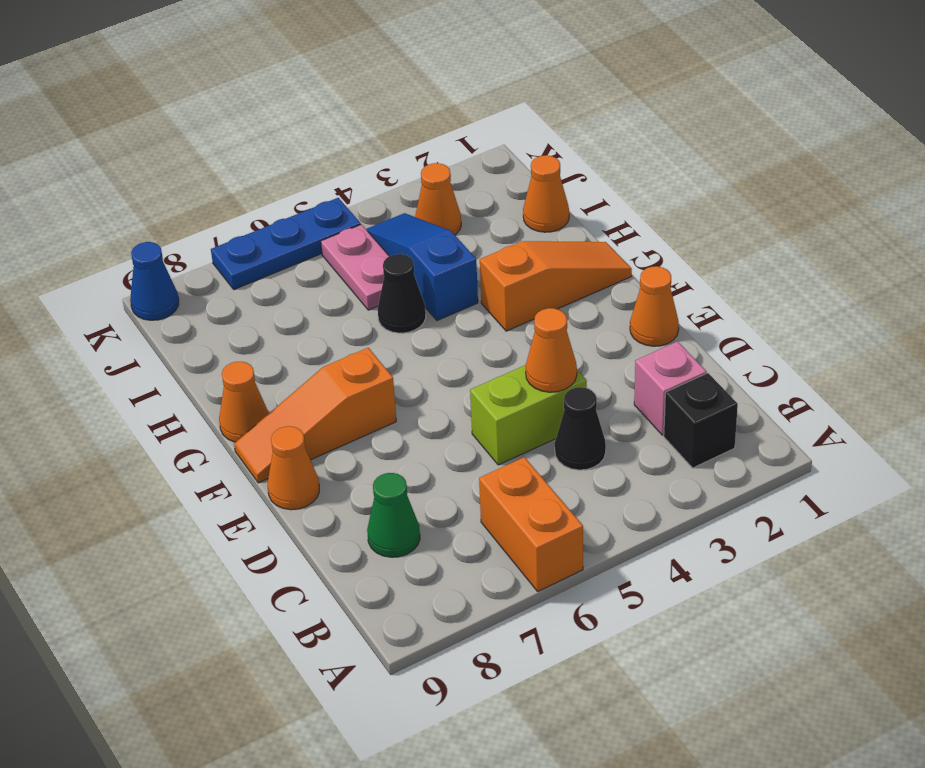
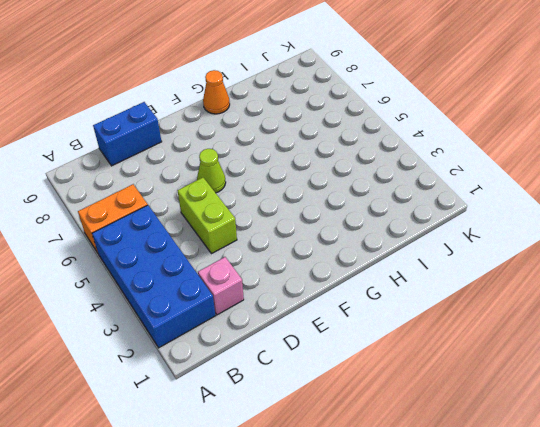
blue brick A2:B5 level 1 -> black brick B2 level 1
blue brick C9:D9 level 1 -> none
lime cone E6 level 1 -> none
none -> black cone C4 level 1
none -> green cone C8 level 1
none -> orange cone E1 level 1

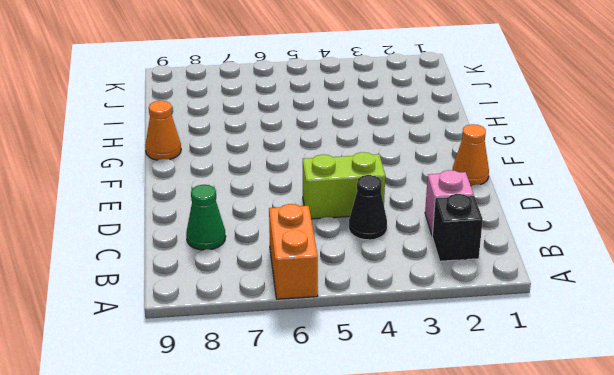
none -> orange cone E9 level 1
none -> orange slope F7:F9 level 1 top 7
none -> orange slope G1:G3 level 1 top 3

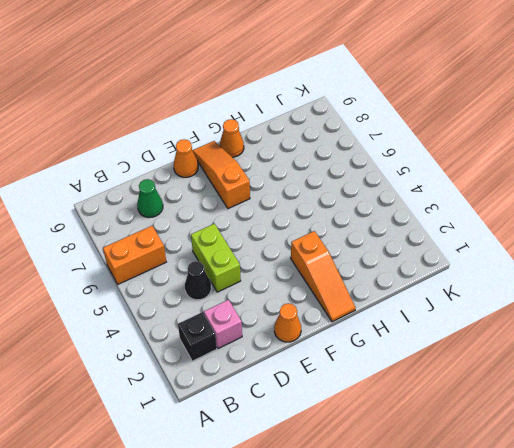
none -> blue slope H4:J4 level 1 top H
none -> black cone H5 level 1
none -> orange cone I1 level 1

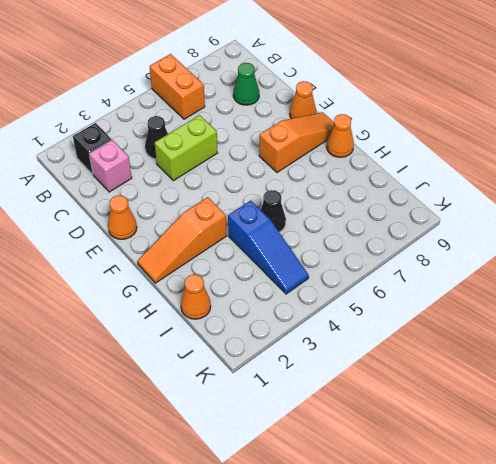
none -> pink plate I5:J5 level 1
none -> orange cone J3 level 1
none -> blue plate K5:K7 level 1

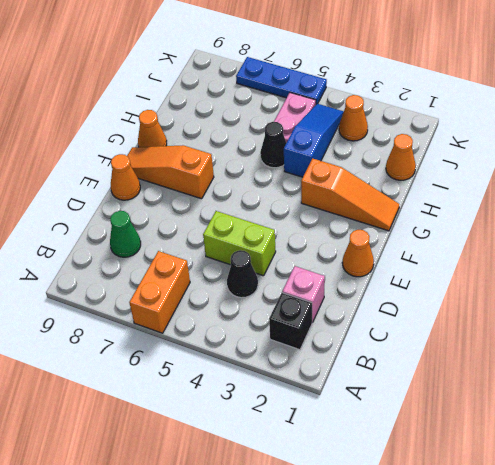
none -> blue cone K9 level 1
none -> orange cone D4 level 2

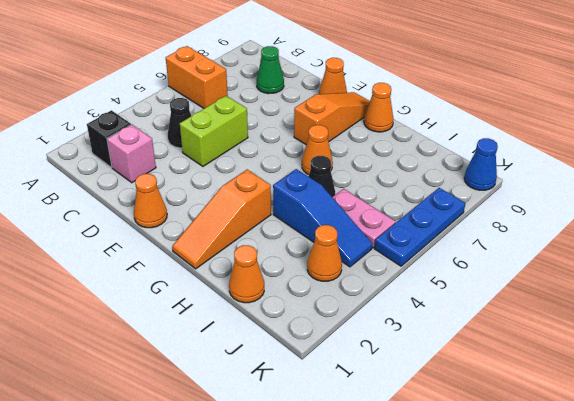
orange cone G6 level 1 -> orange cone D4 level 2

